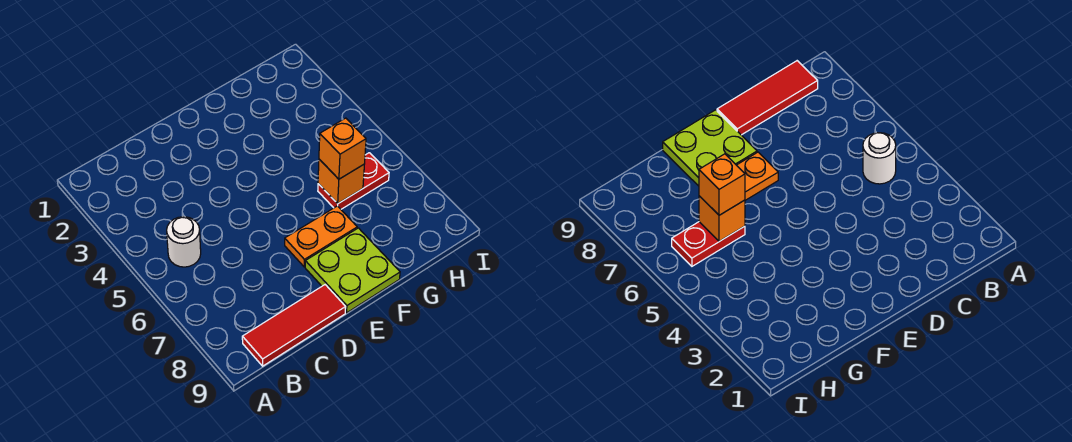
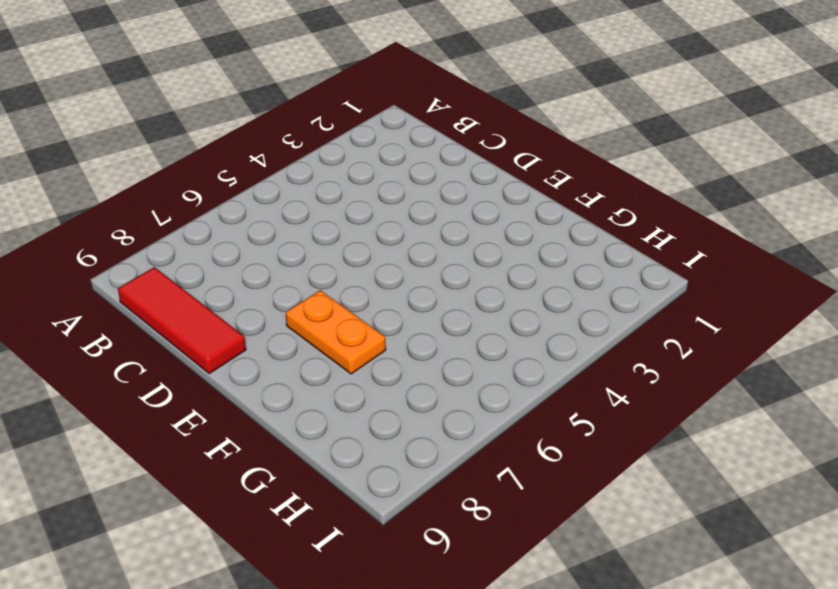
none -> white round brick B5 level 1
none -> lime plate E8:F9 level 1

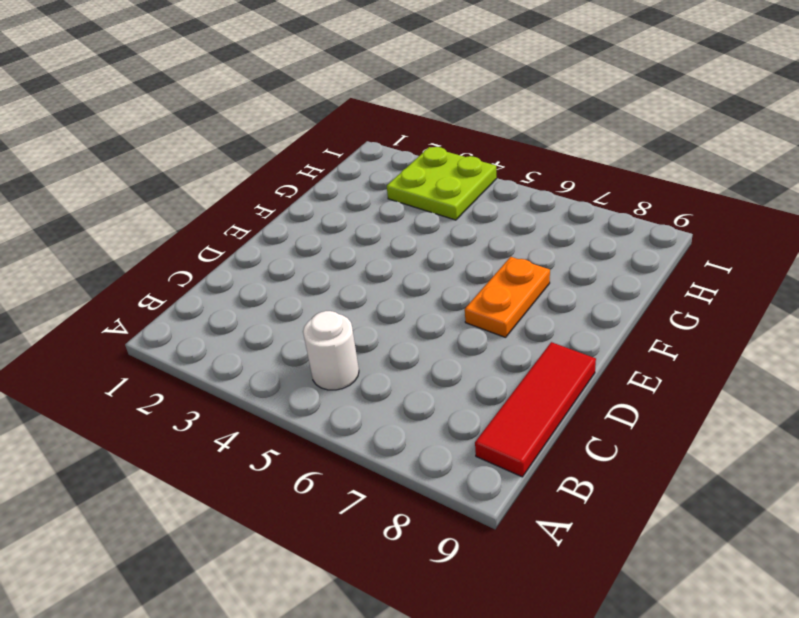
lime plate H3:I4 level 1 -> lime plate E8:F9 level 1
none -> red plate G6:H6 level 1
none -> orange brick G6 level 2

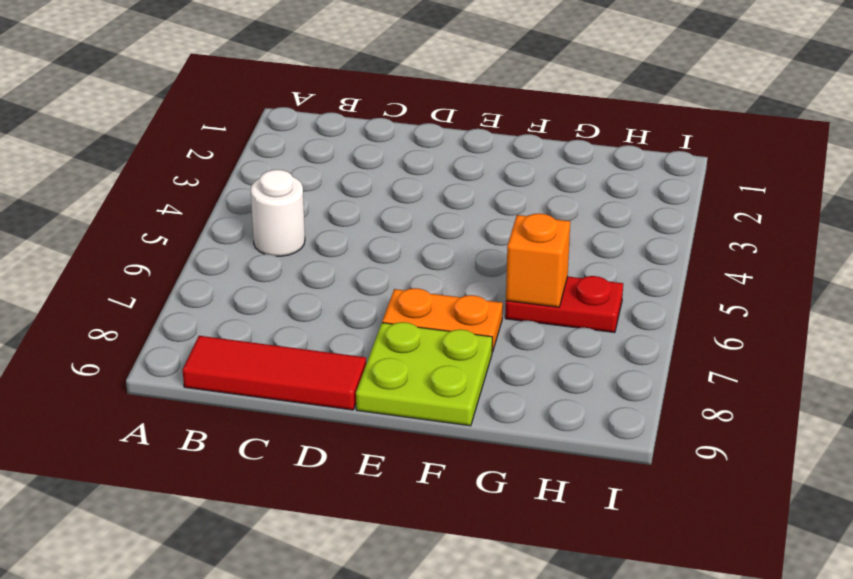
none -> orange brick G6 level 3

